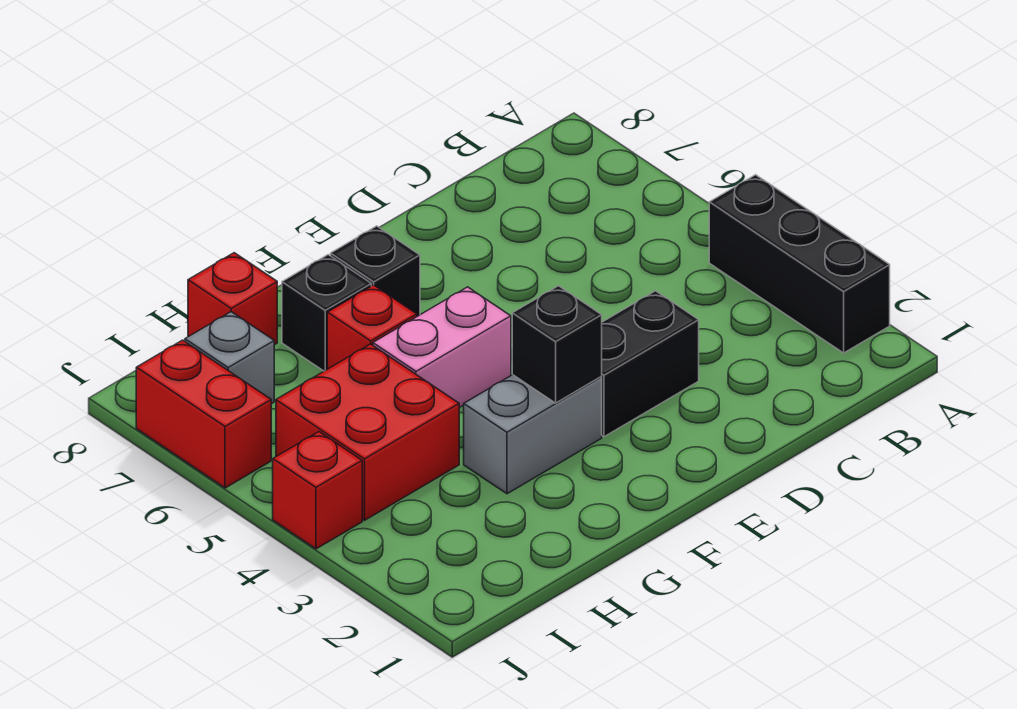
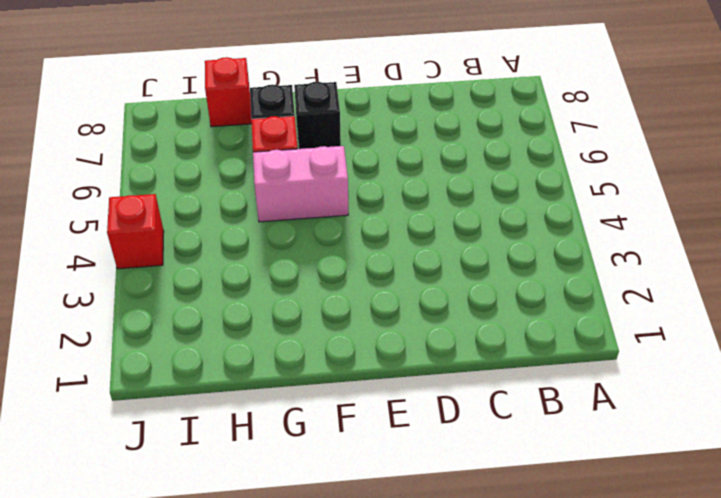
none -> black brick A2:A4 level 1
none -> black brick D3:E3 level 1
none -> grey brick F3:G3 level 1

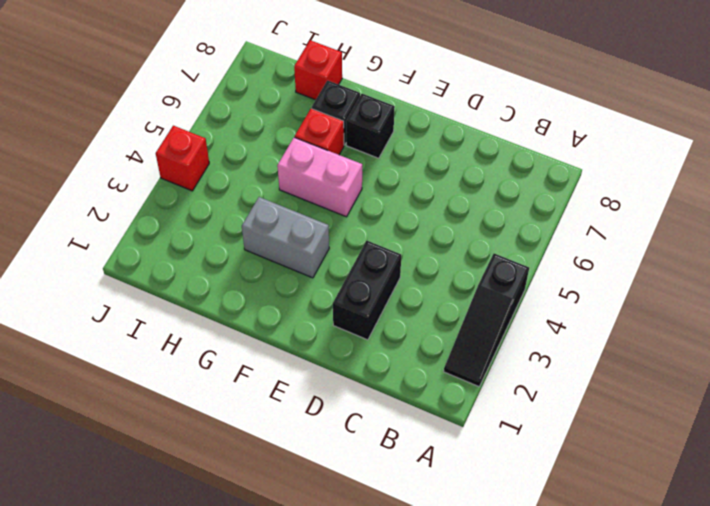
black slope A2:A4 level 1 top 4 -> black brick A2:A4 level 1
black brick D2:D3 level 1 -> black brick D3:E3 level 1
none -> red brick H4:I5 level 1
none -> grey brick I7 level 1
none -> red brick J6:J7 level 1

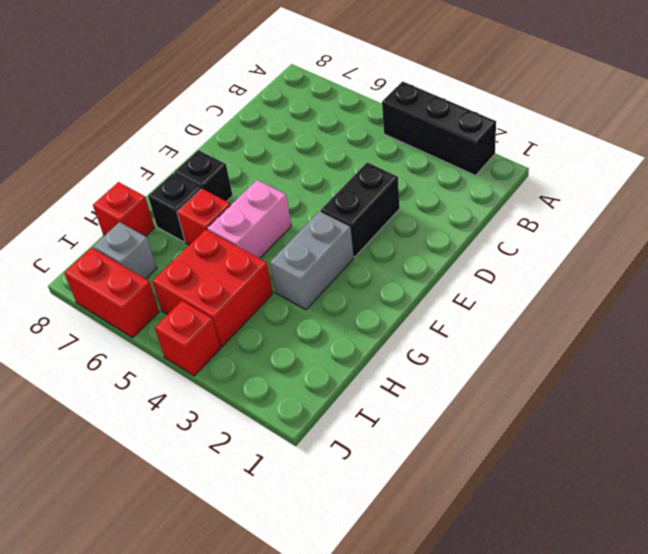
none -> black brick F3 level 2

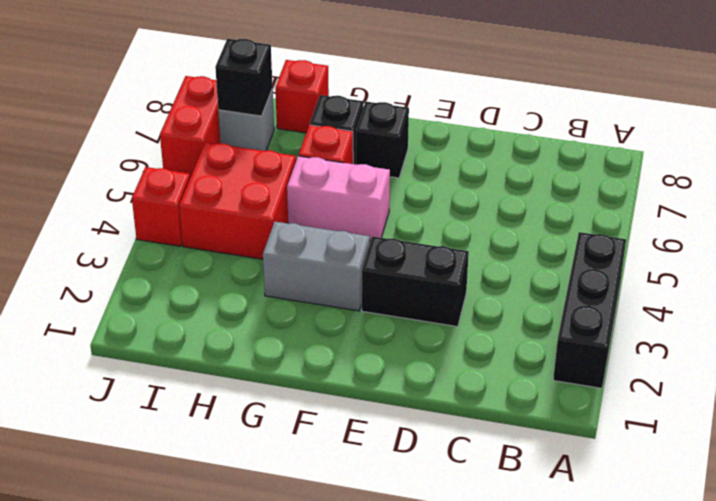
black brick I7 level 2 -> black brick F3 level 2

